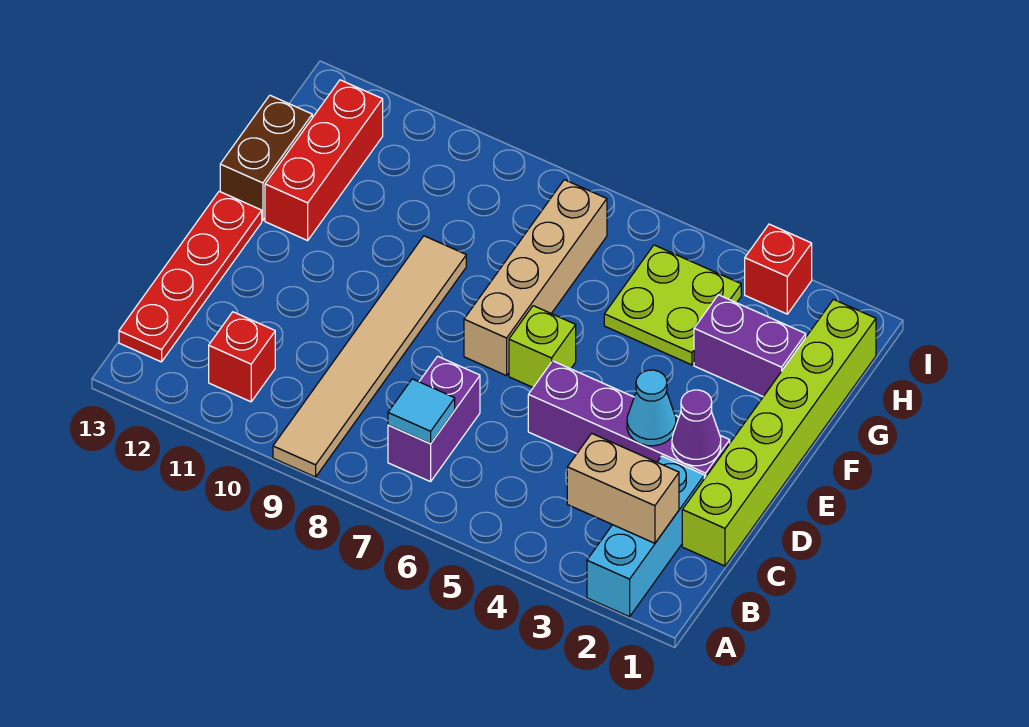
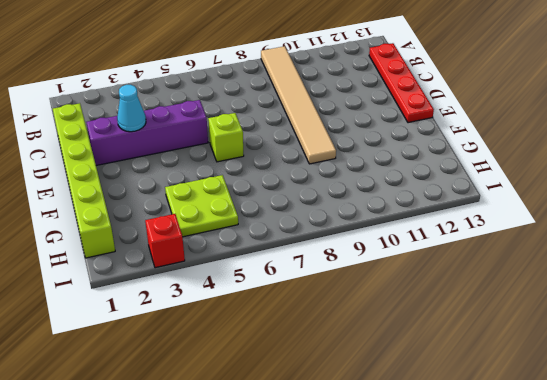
none -> cyan brick A2:C2 level 1
none -> purple brick B7:C7 level 1
none -> red brick B11 level 1

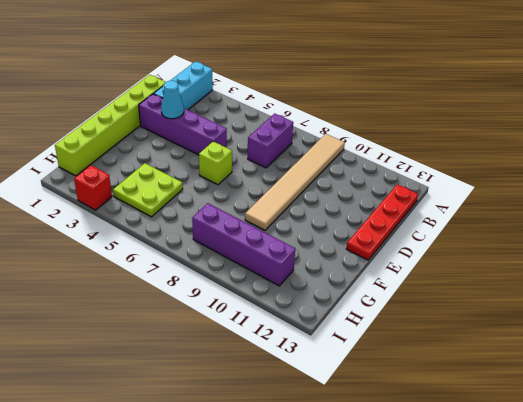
purple brick H8:H11 level 1 -> none
none -> red brick B11 level 1
none -> tan brick E7:H7 level 1
none -> red brick F12:H12 level 1

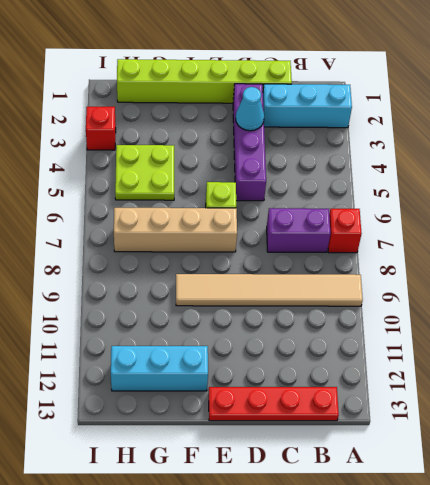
red brick A7 level 1 -> red brick B11 level 1
cyan brick F12:H12 level 1 -> red brick F12:H12 level 1
none -> brown brick F13:G13 level 1
none -> purple brick G2:G3 level 1
none -> tan brick B2:B3 level 2

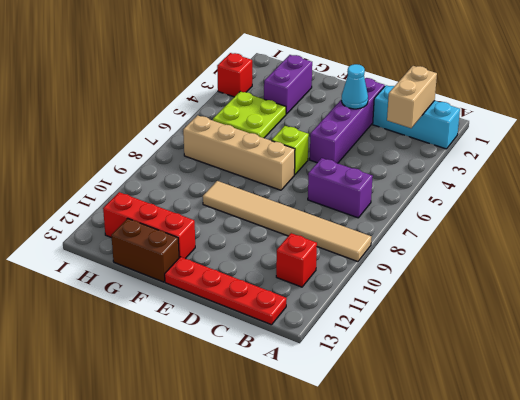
none -> lime brick C1:H1 level 1
none -> cyan tile B7 level 2
none -> purple cone D2 level 2

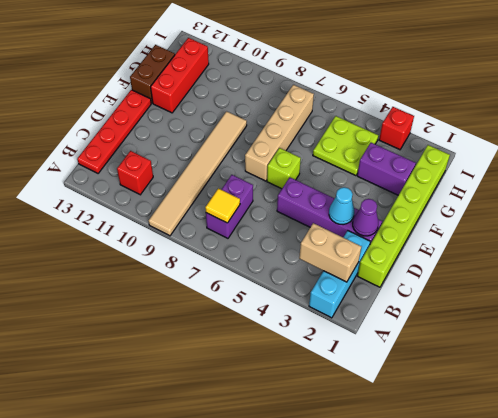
yellow tile B7 level 2 -> cyan tile B7 level 2

